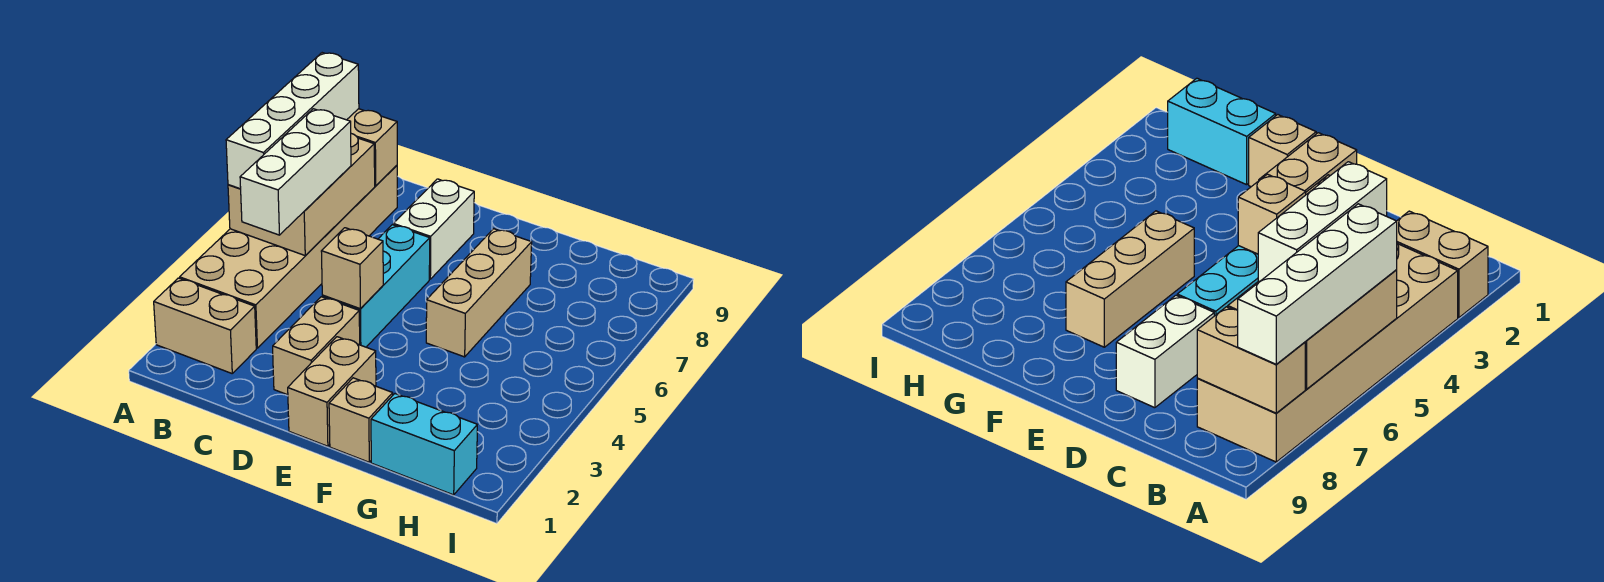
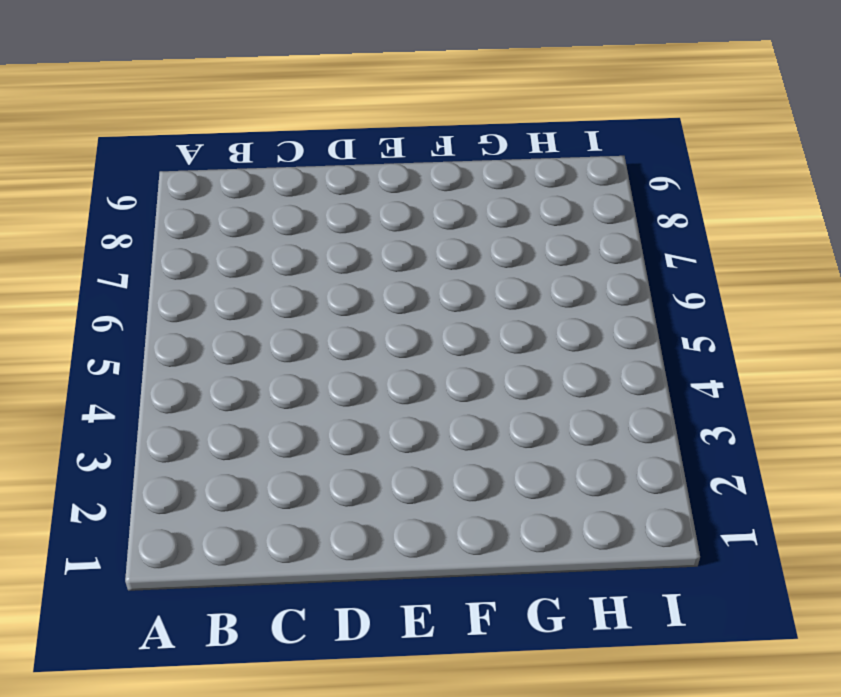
none -> tan brick A2:B2 level 1
none -> tan brick A3:B8 level 1
none -> tan brick D2:D3 level 1

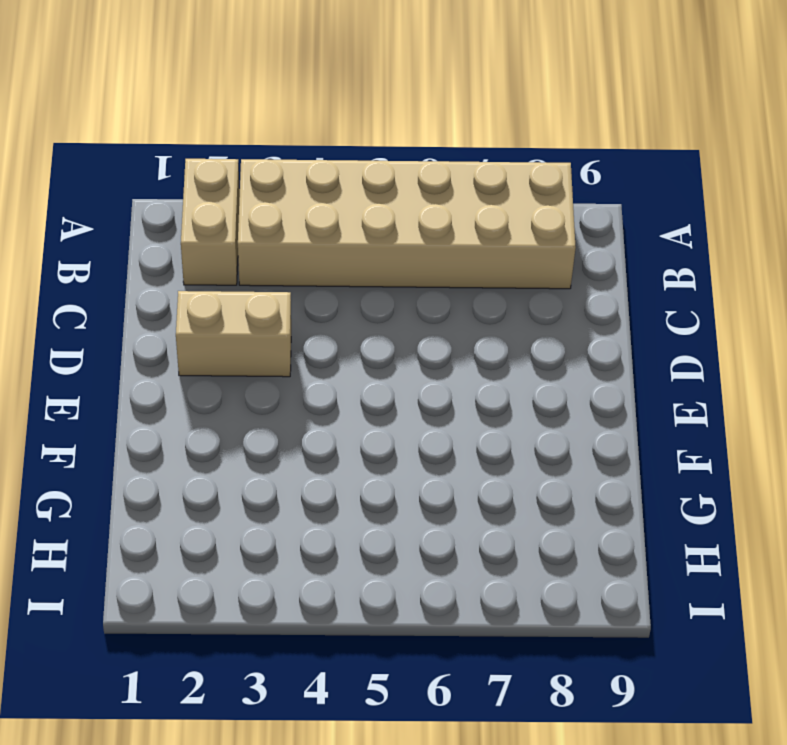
none -> cyan brick D4:D6 level 1
none -> white brick D7:D8 level 1
none -> tan brick E1:E2 level 1

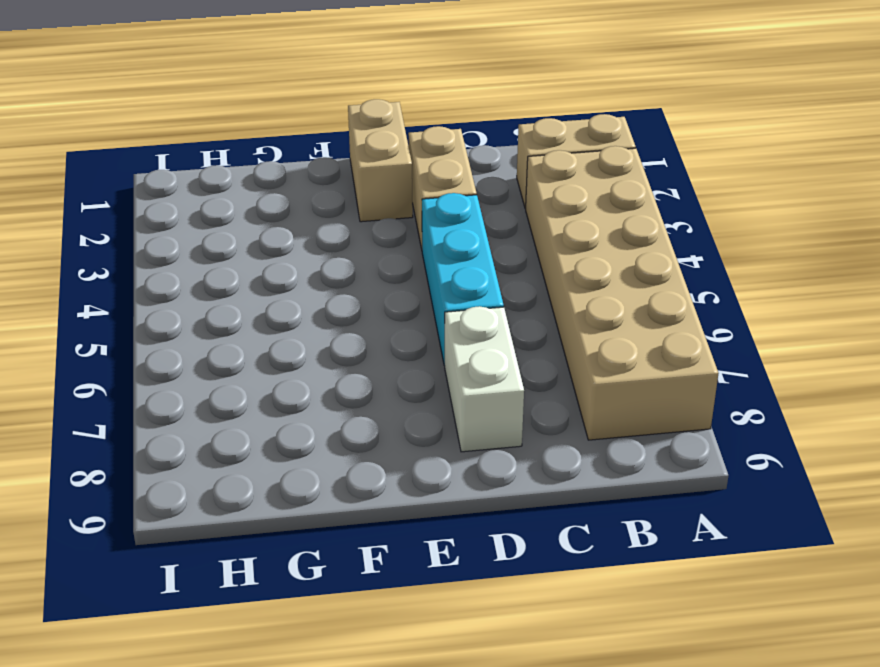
none -> tan brick F1 level 1
none -> tan brick F5:F7 level 1
none -> cyan brick G1:H1 level 1

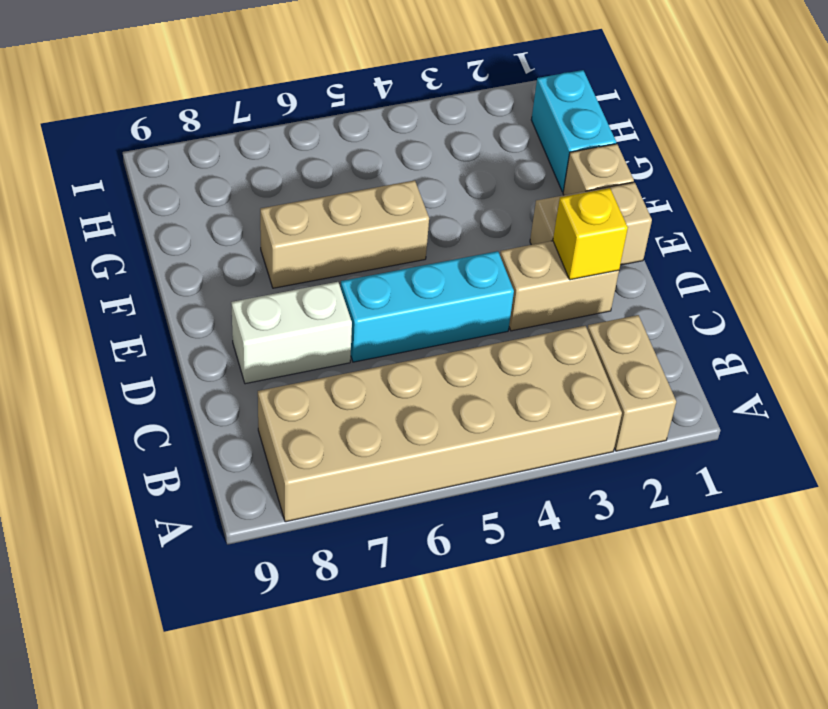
yellow brick D2 level 2 -> none
none -> tan brick A5:B7 level 2
none -> tan brick A8:B8 level 2
none -> tan brick D4 level 2

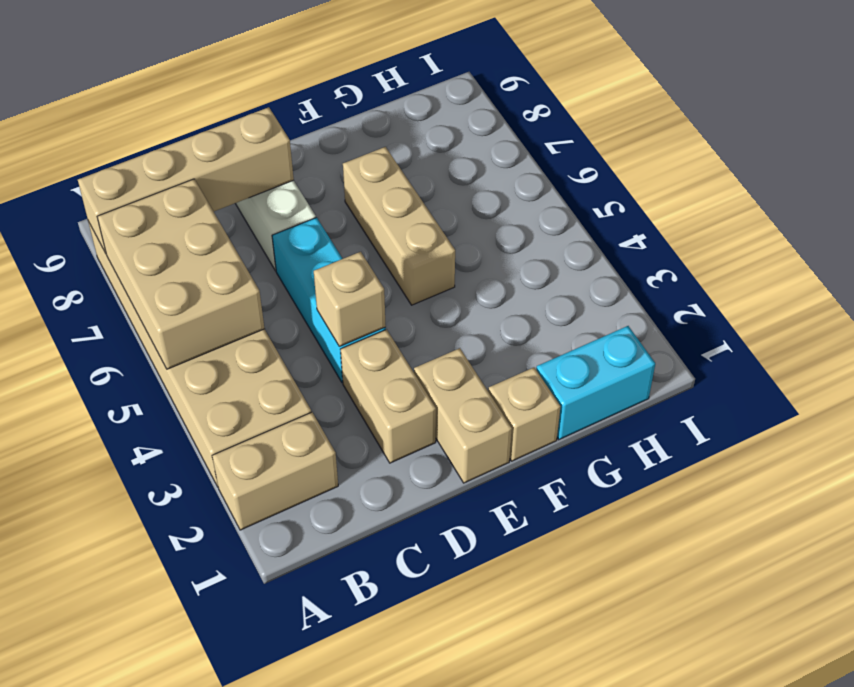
tan brick A8:D8 level 2 -> tan brick A8:B8 level 2
none -> white brick A5:A8 level 3
none -> white brick B4:B6 level 3

